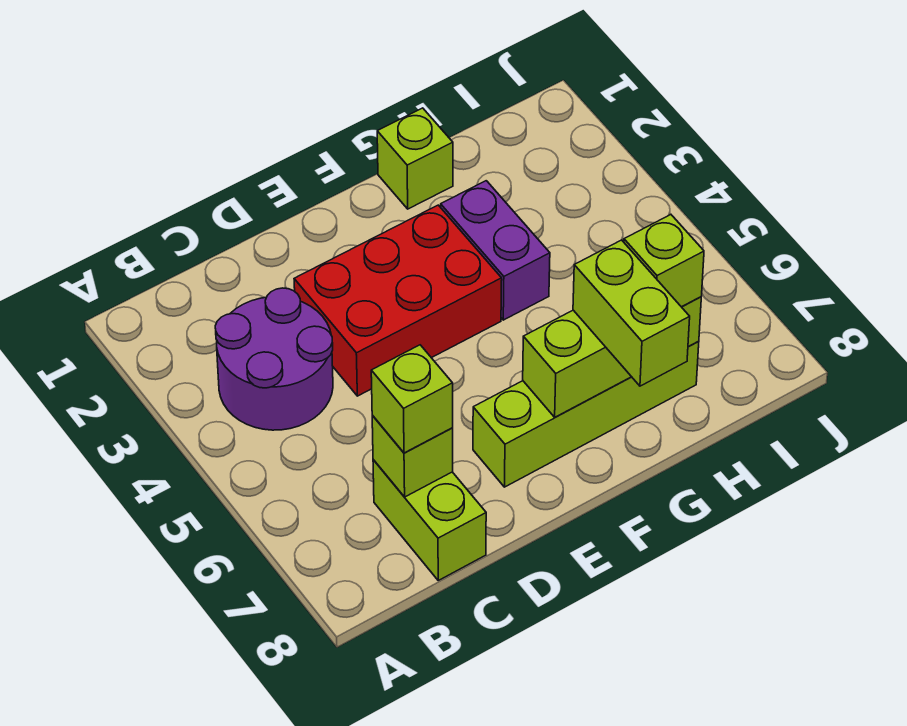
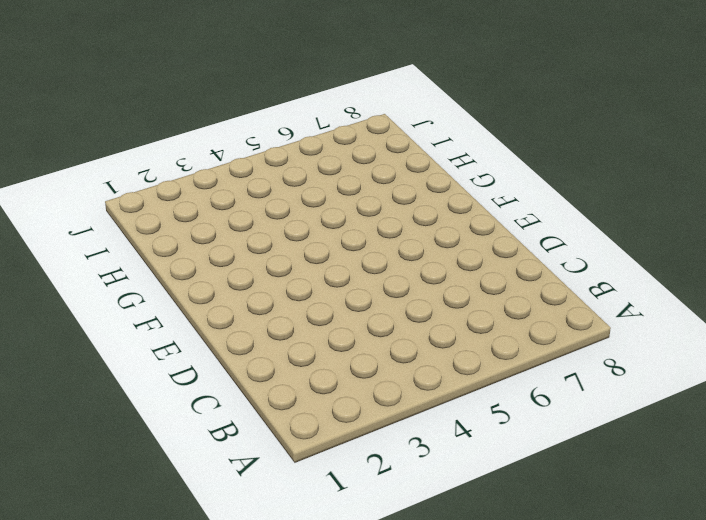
none -> purple round brick B3:C4 level 1
none -> lime brick C7:C8 level 1

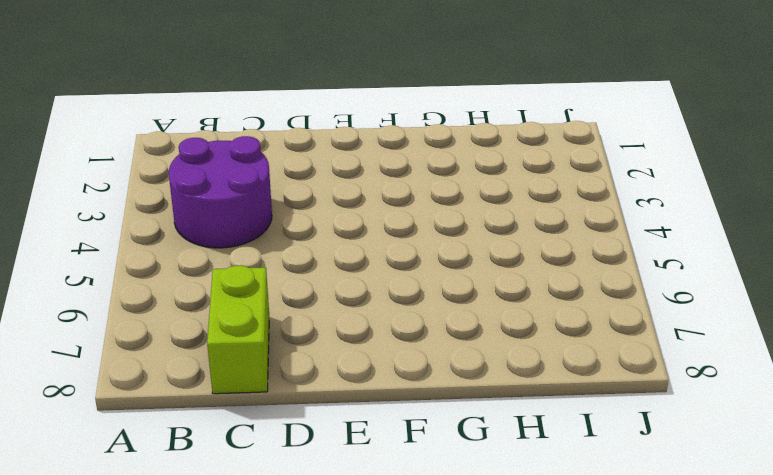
none -> red brick D3:F4 level 1
none -> lime brick E7:H7 level 1

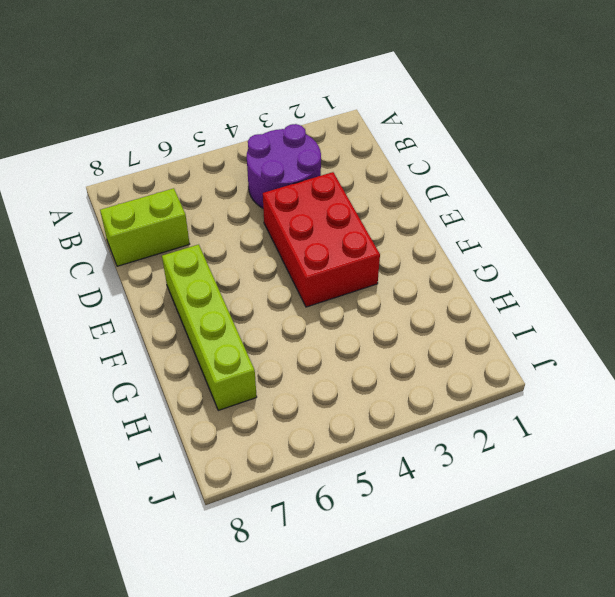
none -> lime brick G1 level 1
none -> purple brick G3:G4 level 1

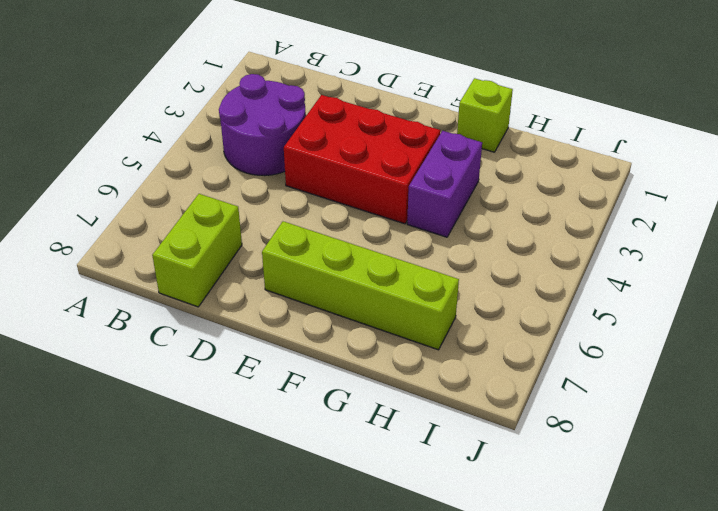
none -> lime brick C7 level 2
none -> lime brick F7:H7 level 2

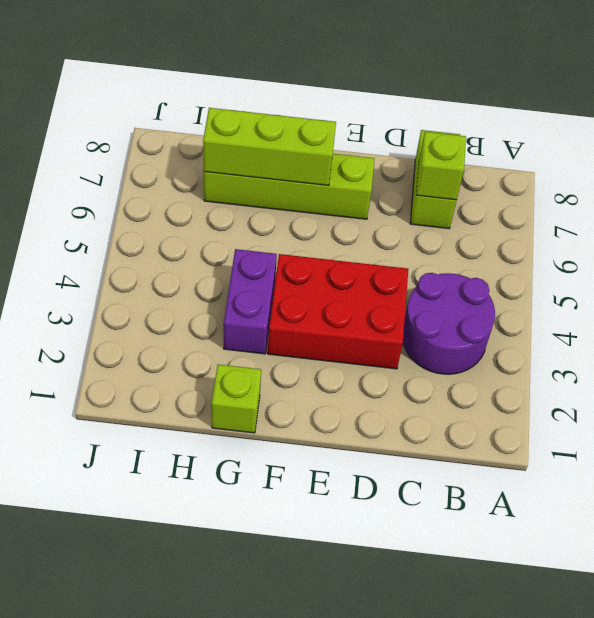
none -> lime brick C7 level 3
none -> lime brick G7:G8 level 3

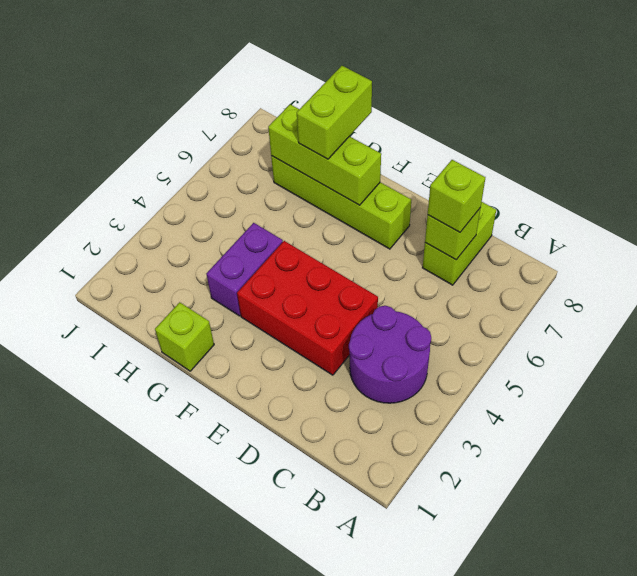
none -> lime brick H7 level 3

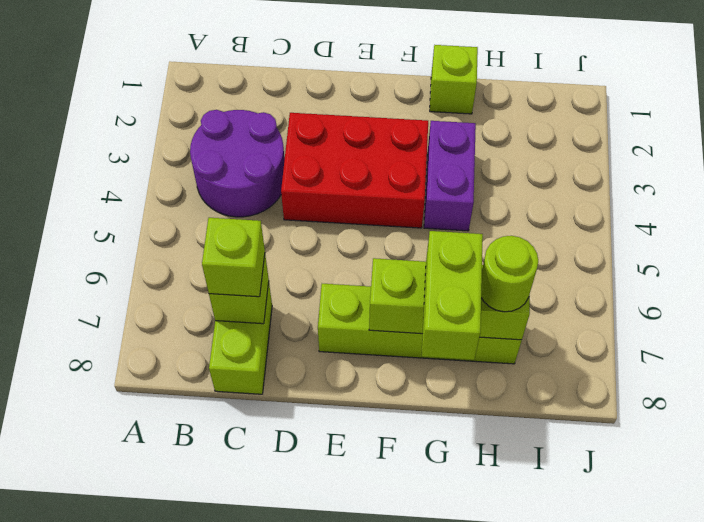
lime round brick H7 level 3 -> lime brick H7 level 3

